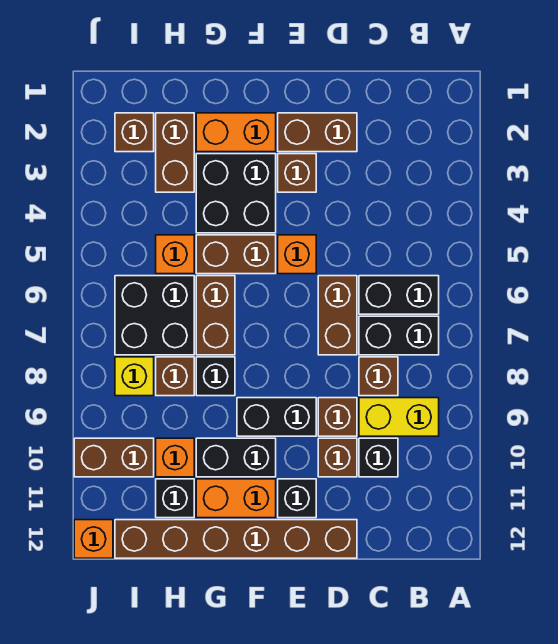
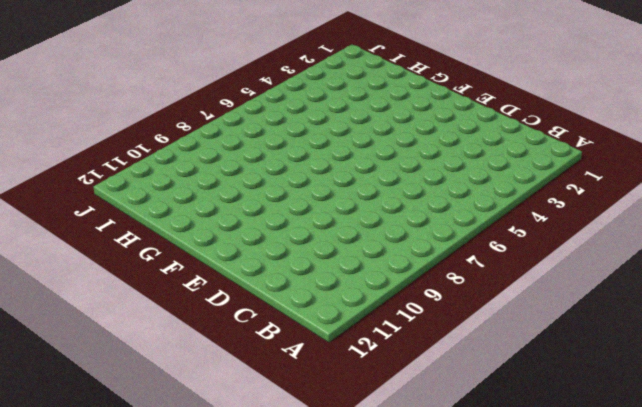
none -> black brick B6:C6 level 1
none -> black brick B7:C7 level 1
none -> yellow brick B9:C9 level 1
none -> brown brick C8 level 1

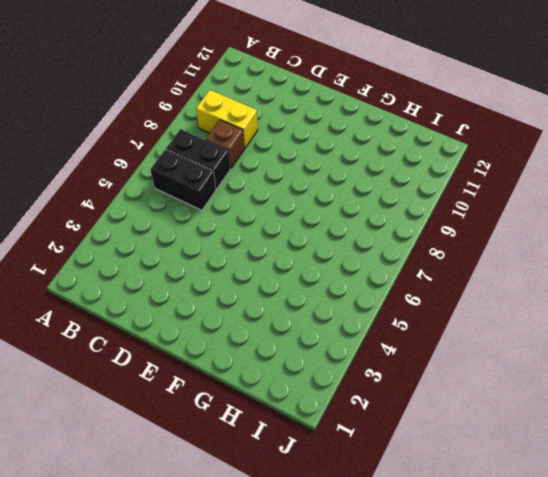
none -> black brick C10 level 1
none -> brown brick D2:E2 level 1
none -> brown brick D6:D7 level 1
none -> brown brick D9 level 1

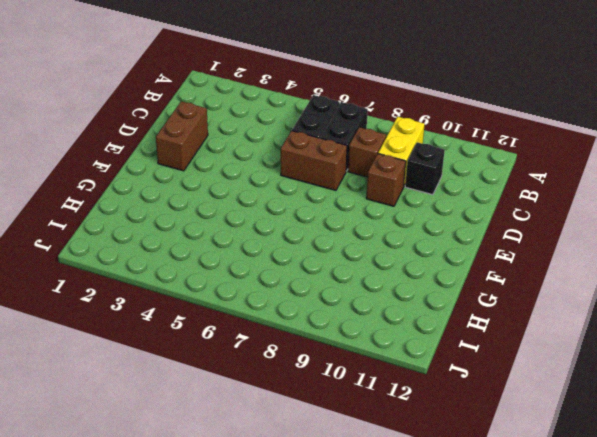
none -> brown brick D10 level 1
none -> brown brick D12:I12 level 1
none -> brown brick E3 level 1
none -> orange brick E5 level 1

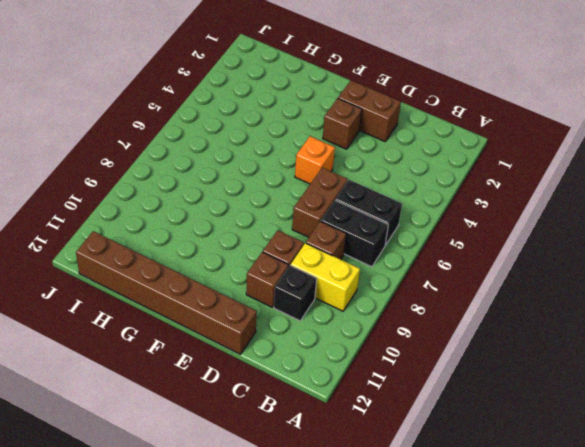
none -> black brick E9:F9 level 1
none -> black brick E11 level 1
none -> orange brick F2:G2 level 1
none -> black brick F3:G4 level 1

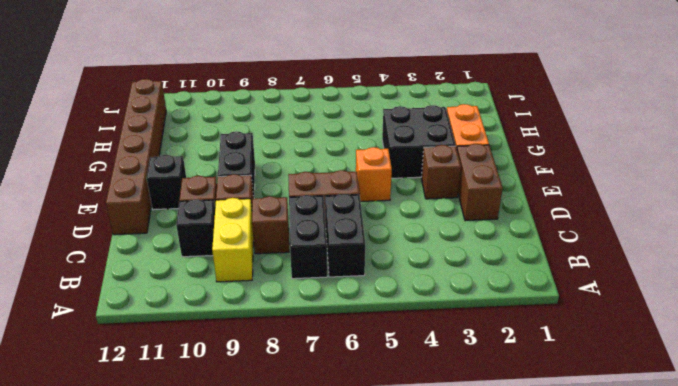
none -> brown brick F5:G5 level 1
none -> black brick F10:G10 level 1
none -> orange brick F11:G11 level 1
none -> brown brick G6:G7 level 1

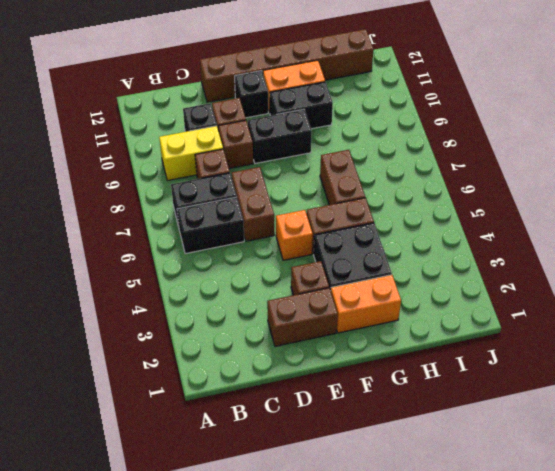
none -> black brick G8 level 1
none -> brown brick H2:H3 level 1
none -> orange brick H5 level 1
none -> black brick H6:I7 level 1

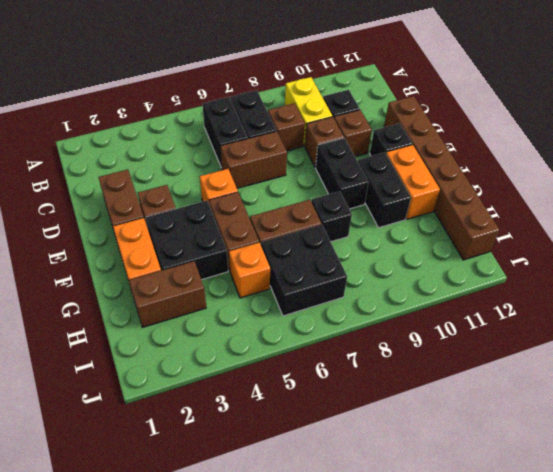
none -> brown brick H8 level 1
none -> orange brick H10 level 1
none -> black brick H11 level 1
none -> brown brick I2 level 1

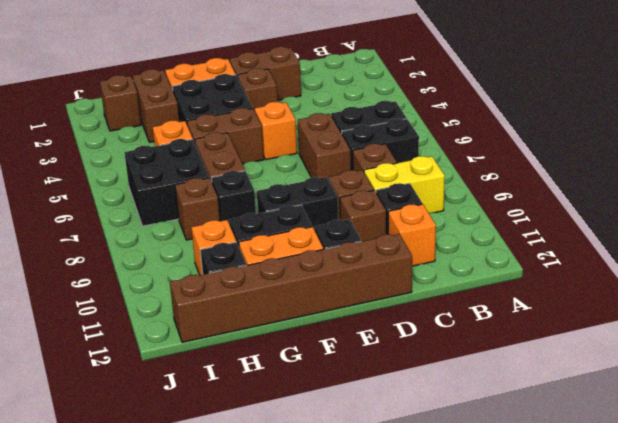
orange brick C11 level 1 -> orange brick J12 level 1
none -> yellow brick I8 level 1
none -> brown brick I10:J10 level 1

